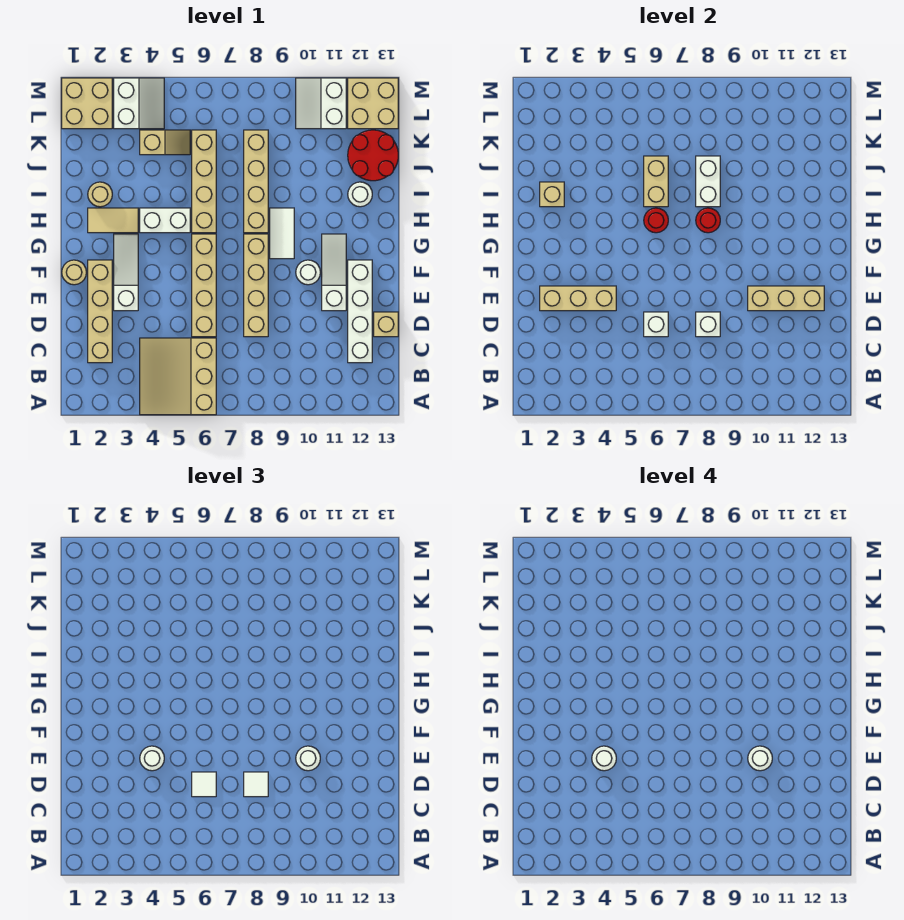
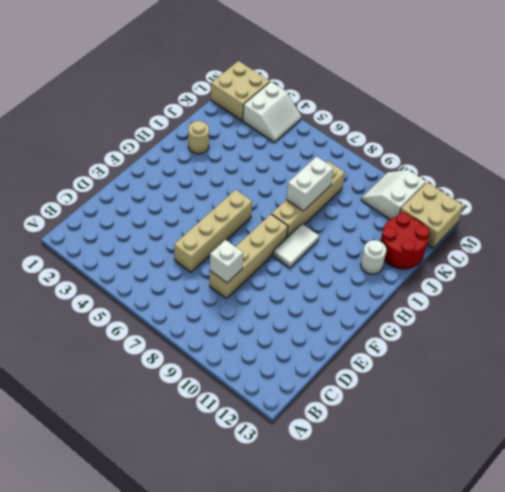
none -> tan slope A4:C6 level 1 top 6
none -> tan brick C2:F2 level 1
none -> white brick C12:F12 level 1
none -> tan brick D13 level 1

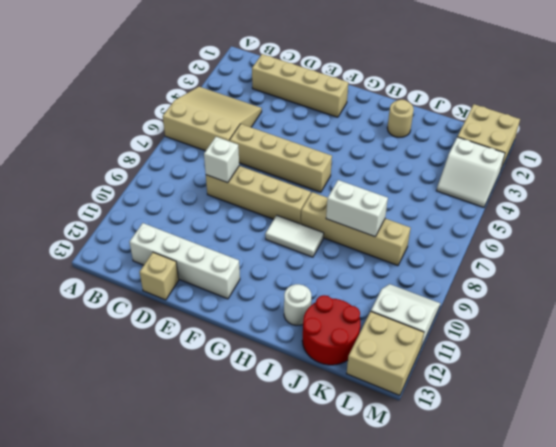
none -> white slope E3:G3 level 1 top E
none -> white slope E11:G11 level 1 top E
none -> tan round brick F1 level 1
none -> white round brick F10 level 1

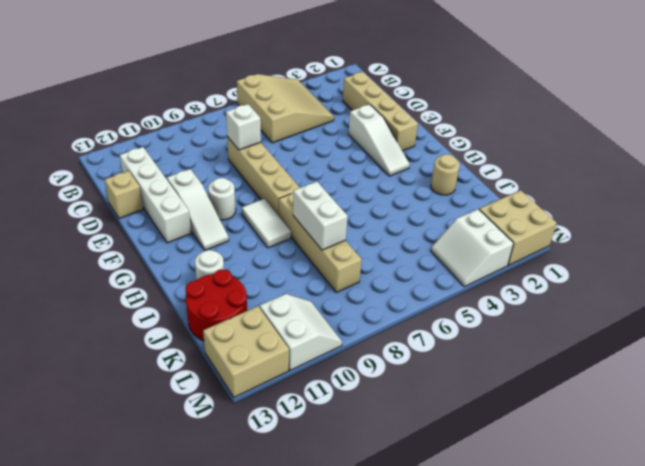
none -> tan brick D6:G6 level 1
none -> tan round brick F1 level 1
none -> tan tile H2:H3 level 1
none -> white brick H4:H5 level 1

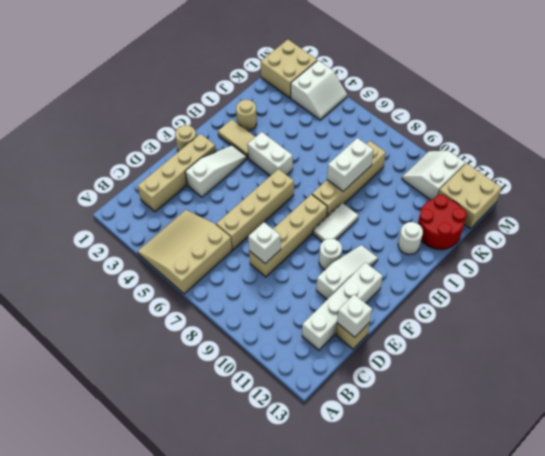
white brick D13 level 2 -> white brick D6 level 2
none -> tan brick H6:K6 level 1
none -> tan slope K4:K5 level 1 top 4
none -> tan brick E2:E4 level 2
none -> tan brick E10:E12 level 2

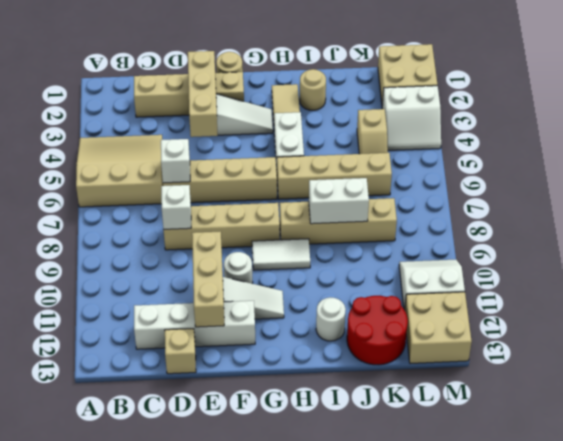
none -> red round brick H6 level 2
none -> red round brick H8 level 2
none -> tan brick I2 level 2
none -> tan brick I6:J6 level 2

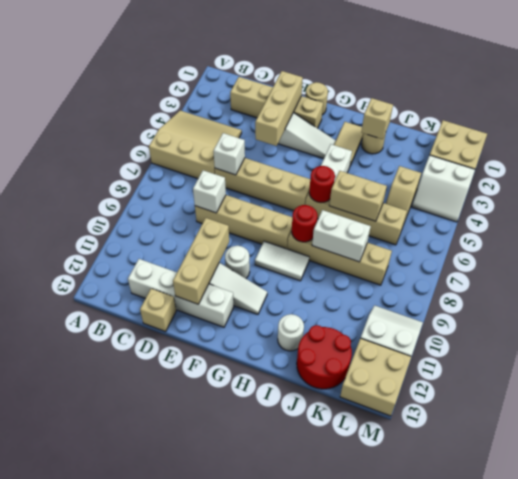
none -> white tile D6 level 3
none -> white tile D8 level 3
none -> white round brick E4 level 3
none -> white round brick E10 level 3

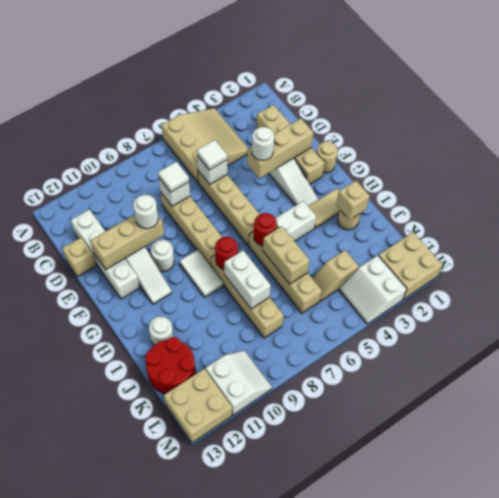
none -> white round brick E4 level 4
none -> white round brick E10 level 4

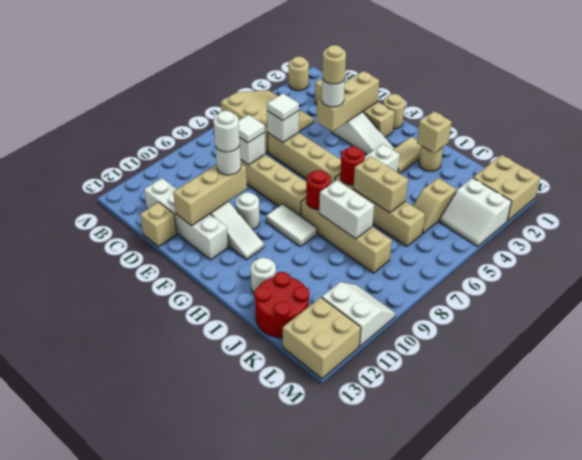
tan round brick A2 level 1 -> none
tan round brick E4 level 4 -> white round brick E4 level 4

